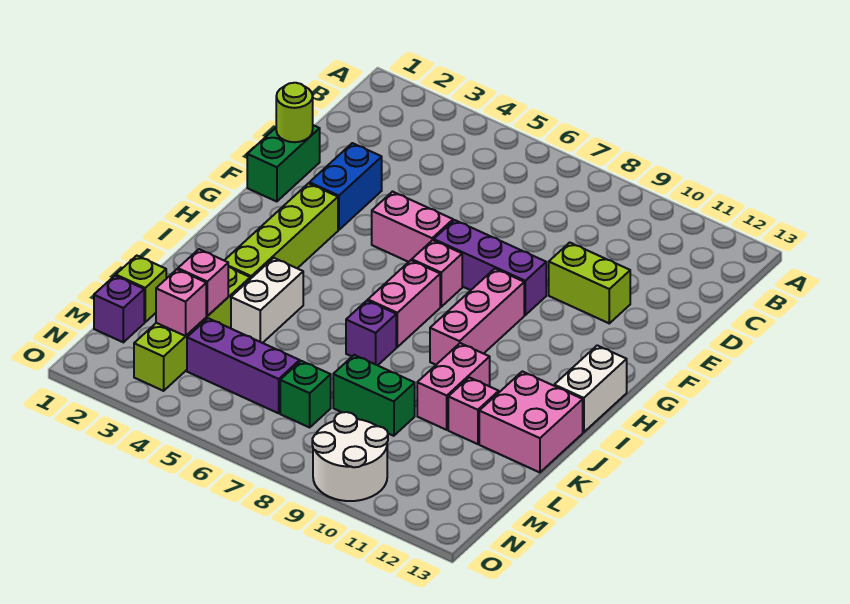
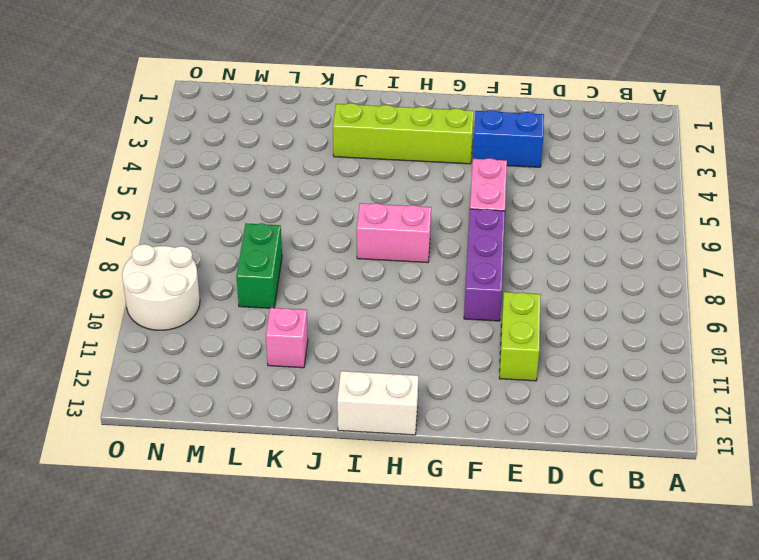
none -> green brick E1:F1 level 1
none -> pink brick G7 level 1
none -> pink brick G9:I9 level 1

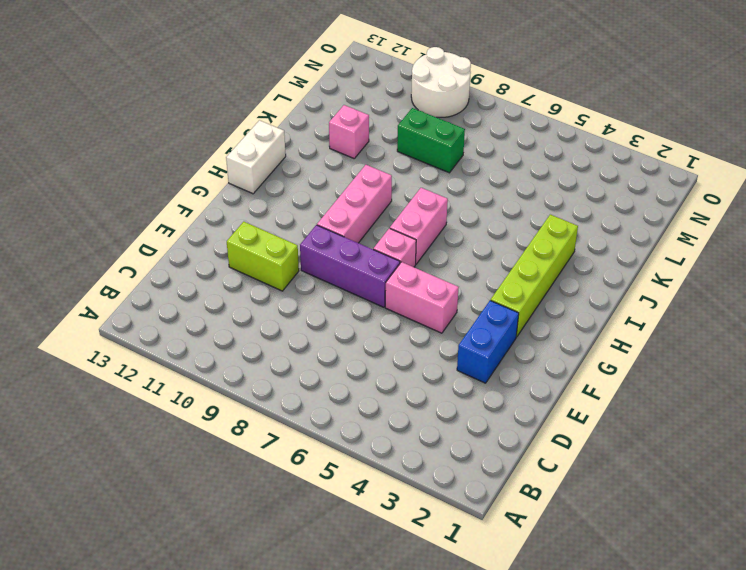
none -> green brick E1:F1 level 1
none -> white brick J4:K4 level 1
none -> purple brick J7 level 1

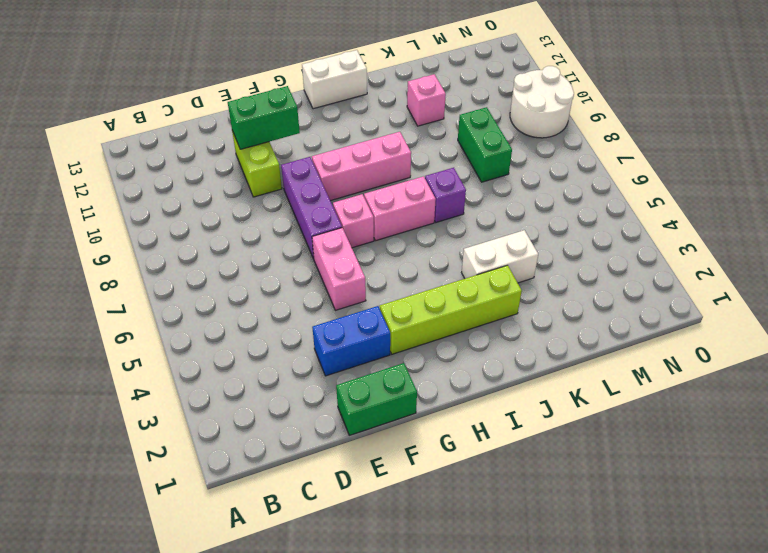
green brick E11:F11 level 2 -> none
none -> pink brick J10:K10 level 1
none -> pink brick J12:K13 level 1
none -> lime brick K3:N3 level 1

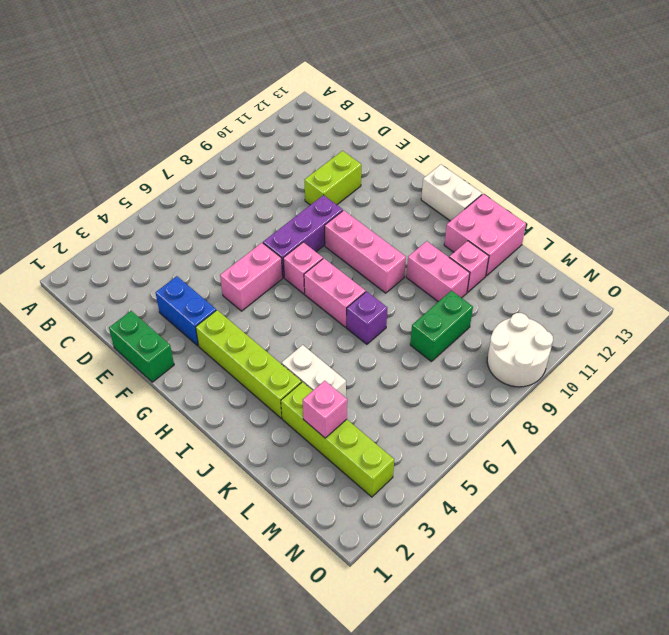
none -> lime brick L1 level 1
none -> purple brick M1 level 1
none -> purple brick M4:M6 level 1

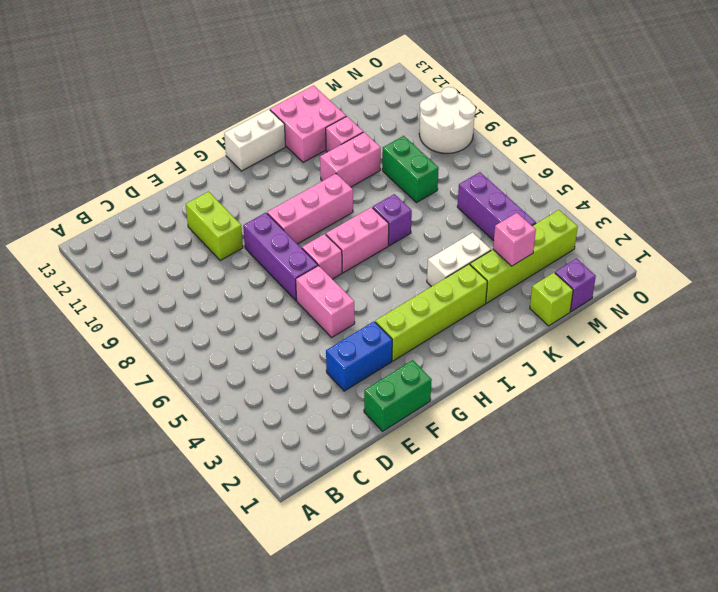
none -> green brick M7 level 1
none -> lime round brick E1 level 2
none -> pink brick M3 level 2

